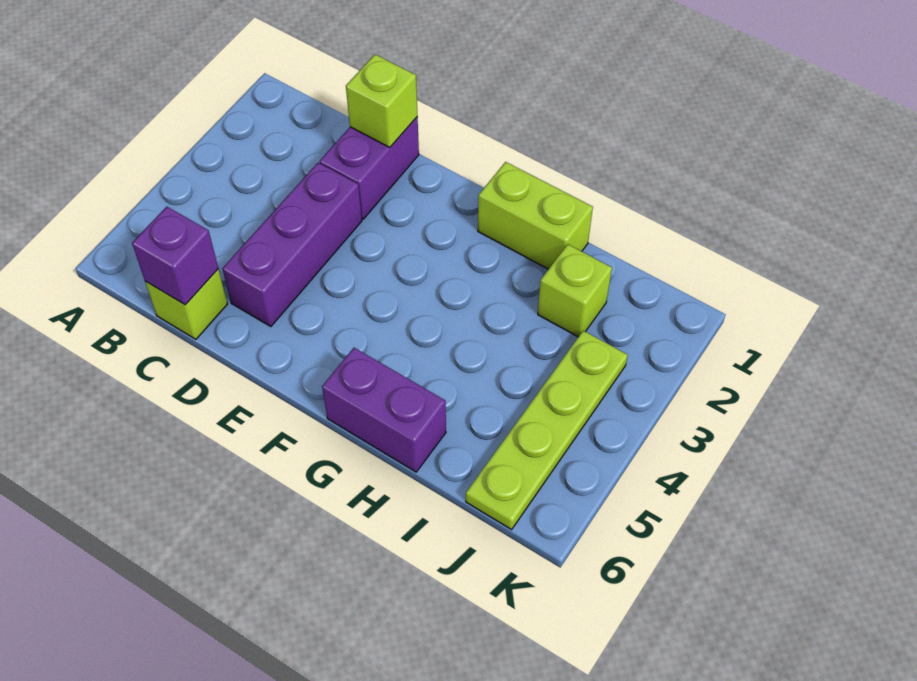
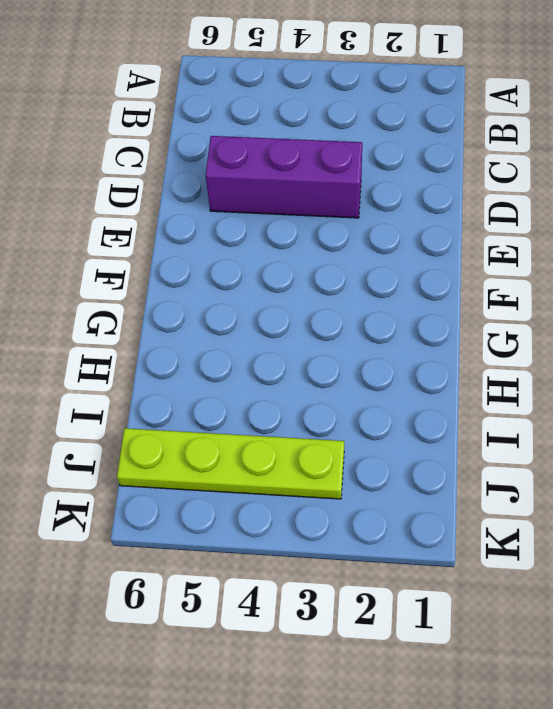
none -> lime brick C6 level 1
none -> purple brick D1:D2 level 1

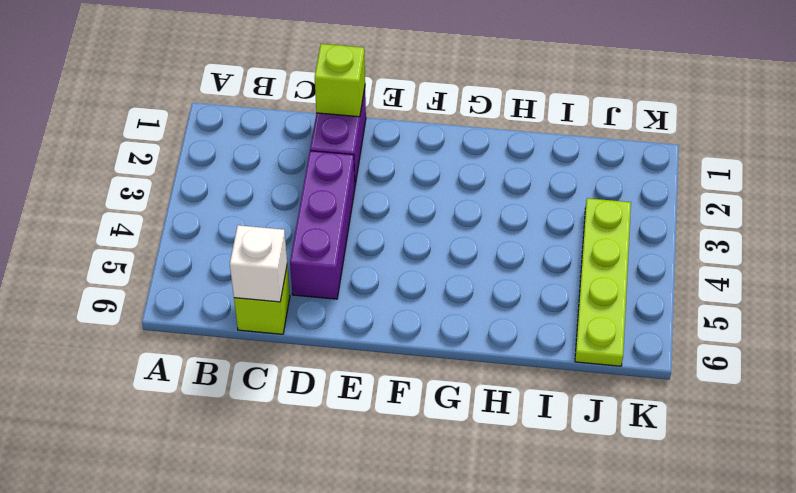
white brick C6 level 2 -> purple brick C6 level 2
none -> lime brick G1:H1 level 1
none -> purple brick G6:H6 level 1

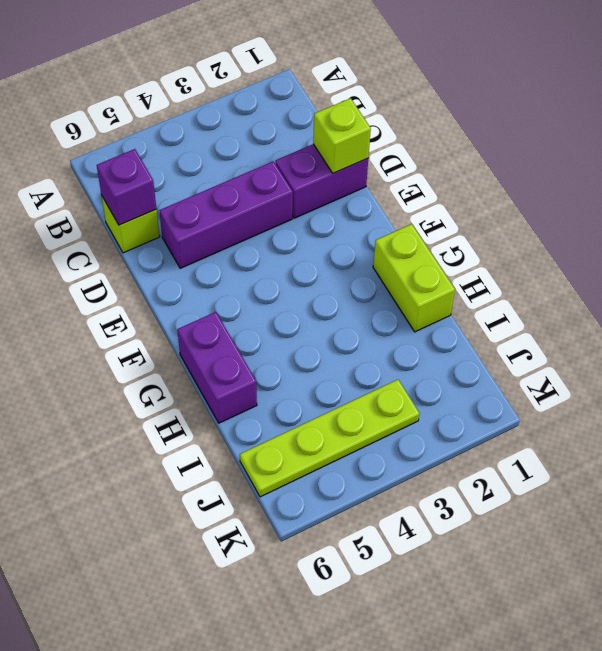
none -> lime brick I2 level 1

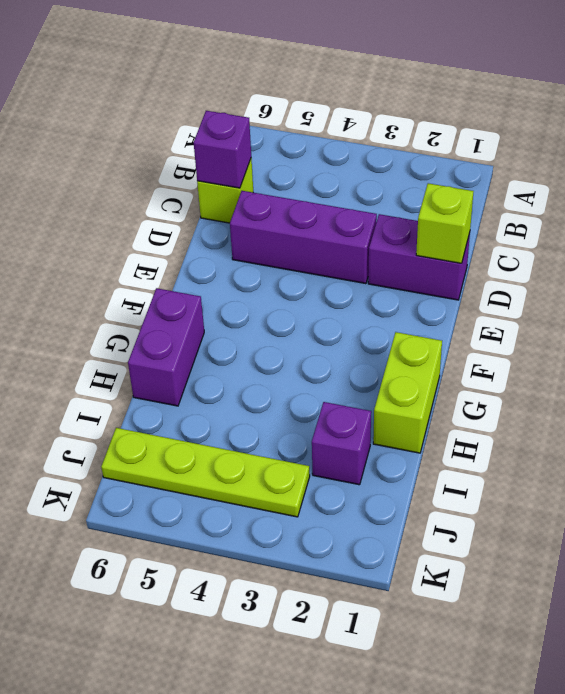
purple brick I2 level 1 -> lime brick I2 level 1

